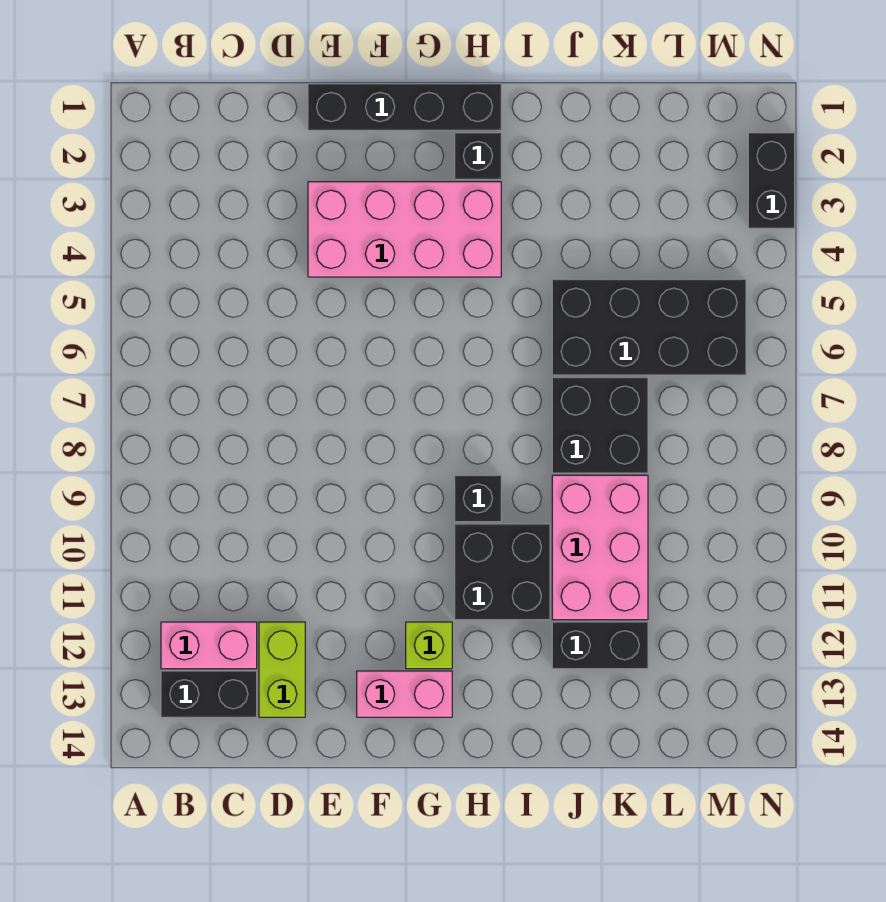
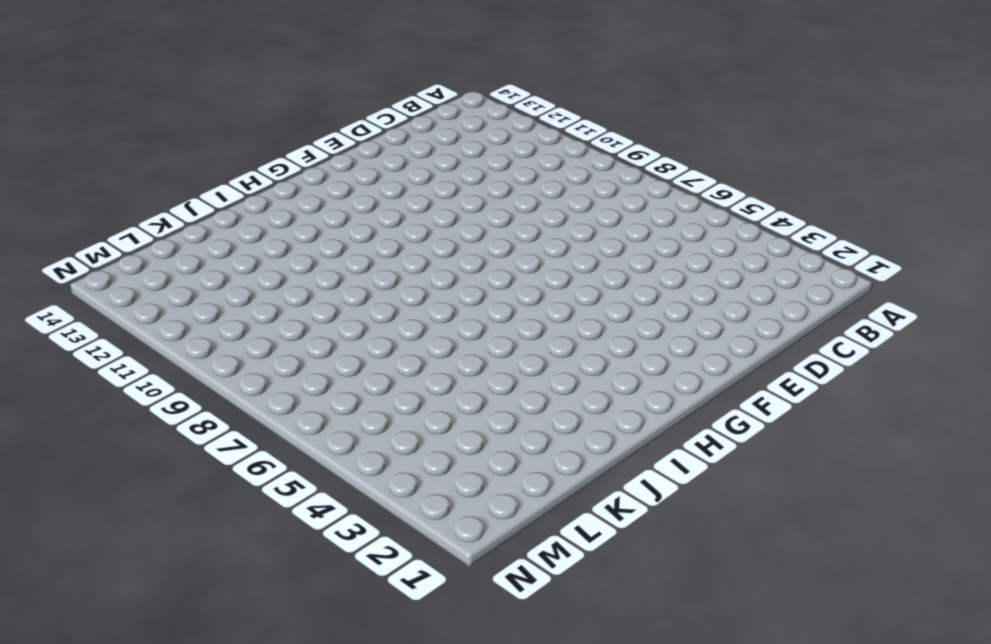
none -> pink brick B12:C12 level 1
none -> black brick B13:C13 level 1
none -> lime brick D12:D13 level 1

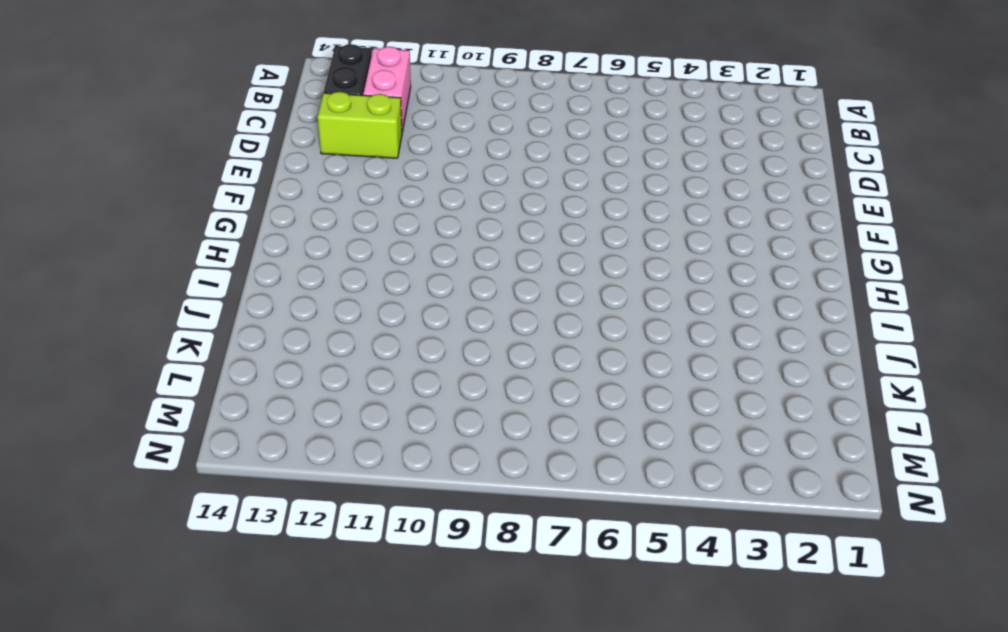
none -> black brick E1:H1 level 1
none -> pink brick E3:H4 level 1
none -> pink brick F13:G13 level 1

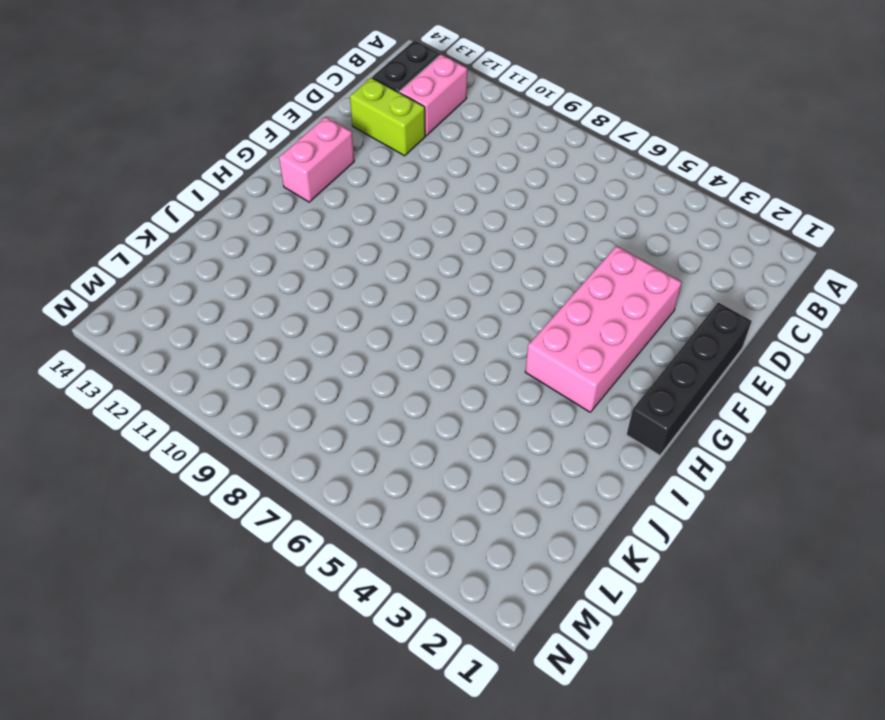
none -> lime brick G12 level 1
none -> black brick H2 level 1
none -> black brick H9 level 1

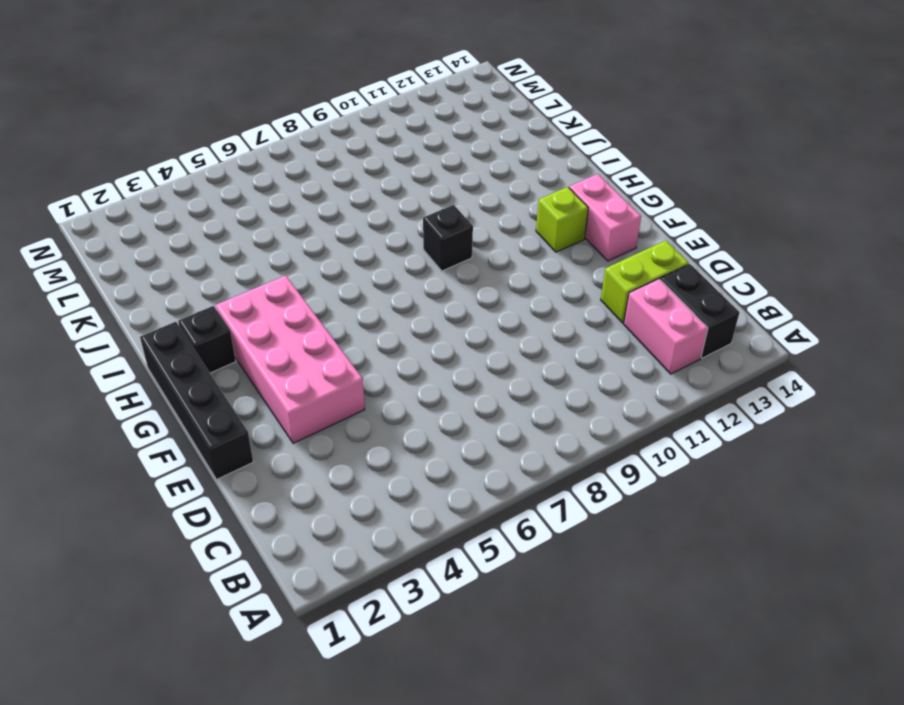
none -> black brick H10:I11 level 1
none -> black brick J5:M6 level 1
none -> black brick J7:K8 level 1

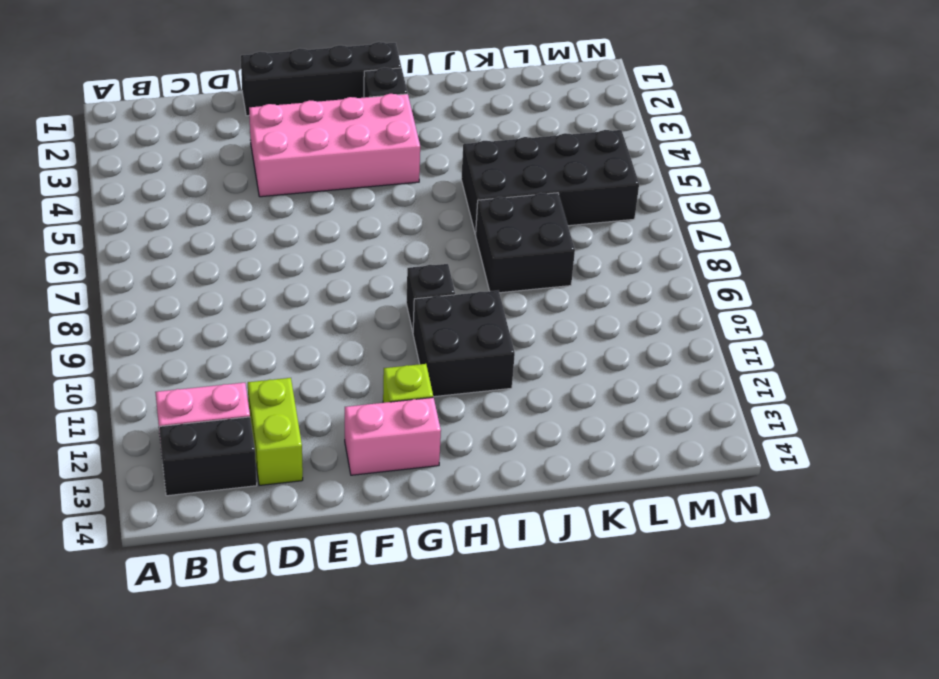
none -> pink brick J9:K11 level 1
none -> black brick J12:K12 level 1
none -> black brick N2:N3 level 1

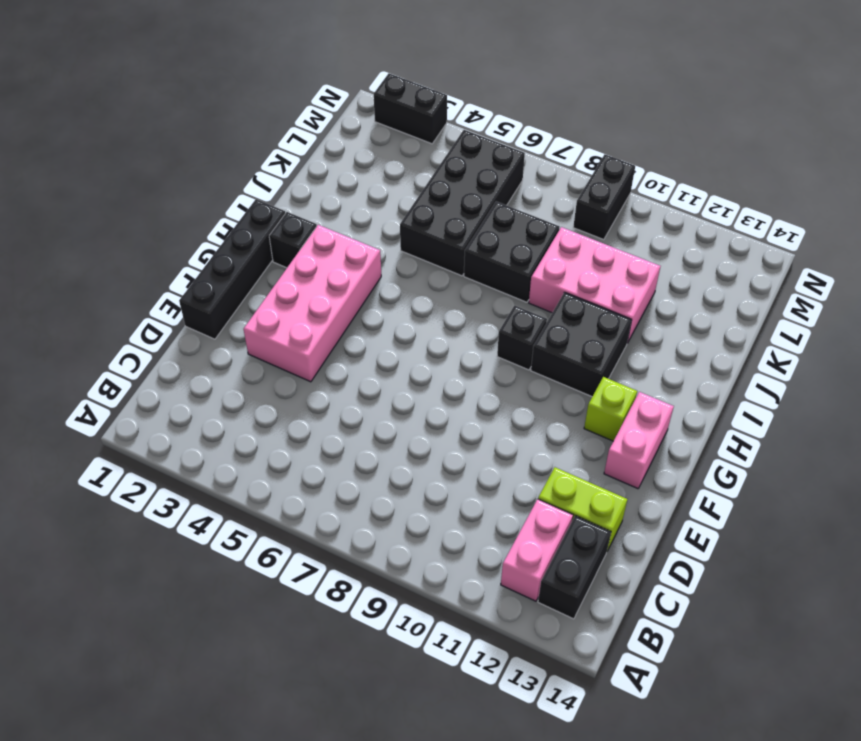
black brick M9:N9 level 1 -> black brick J12:K12 level 1

